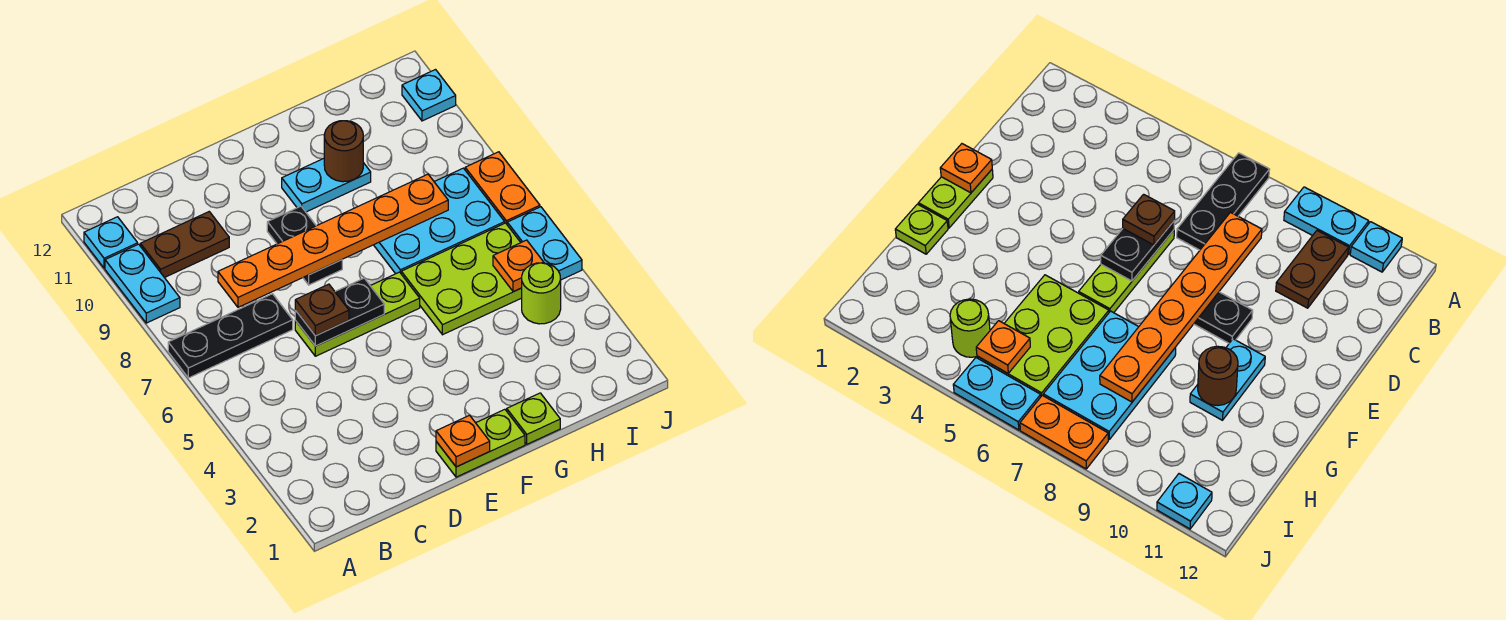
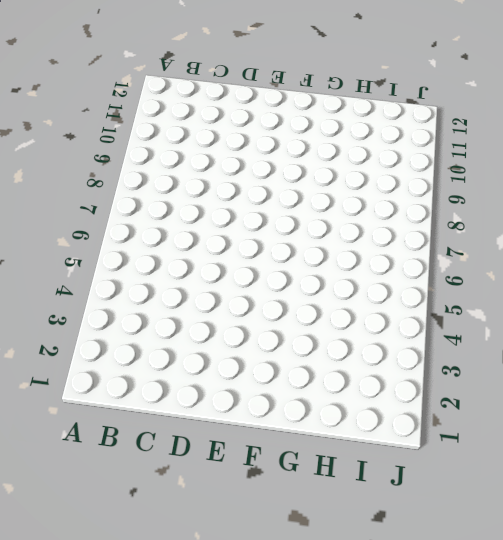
none -> black plate A7:C7 level 1
none -> cyan plate A9:A10 level 1
none -> cyan plate A11 level 1

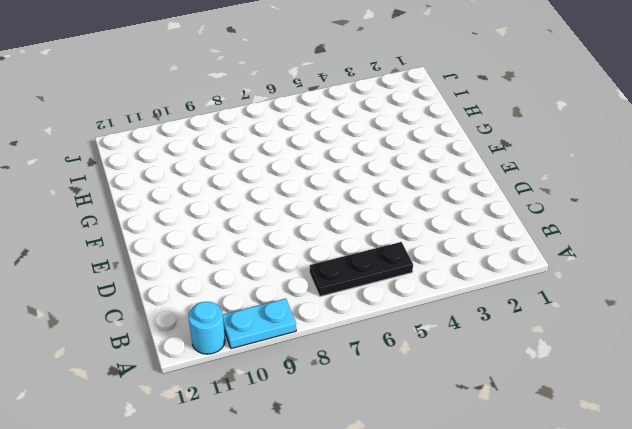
cyan round brick A11 level 1 -> cyan plate A11 level 1
black plate B5:B7 level 1 -> black plate A7:C7 level 1
none -> brown plate B10:C10 level 1
none -> lime plate D6:F6 level 1
none -> lime plate E1:F1 level 1

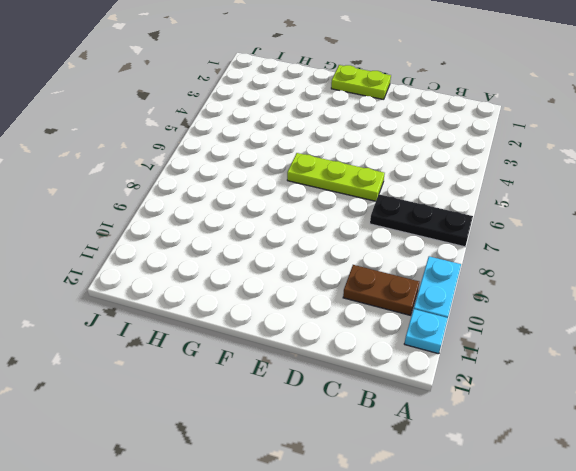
none -> black plate E8:E9 level 1
none -> cyan plate F10:G10 level 1
none -> lime plate G1 level 1

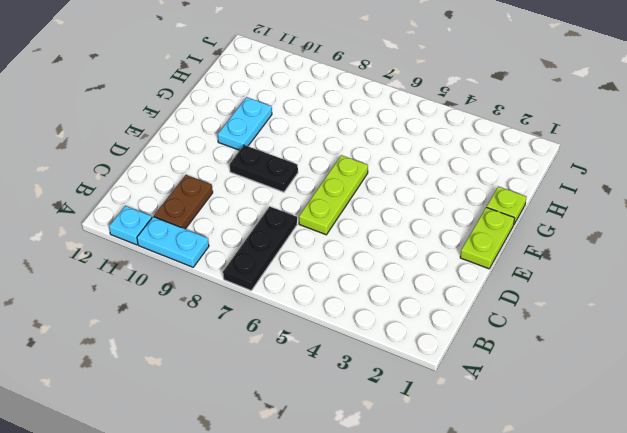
none -> lime plate G5:I6 level 1
none -> cyan plate G7:I8 level 1
none -> lime round brick I4 level 1

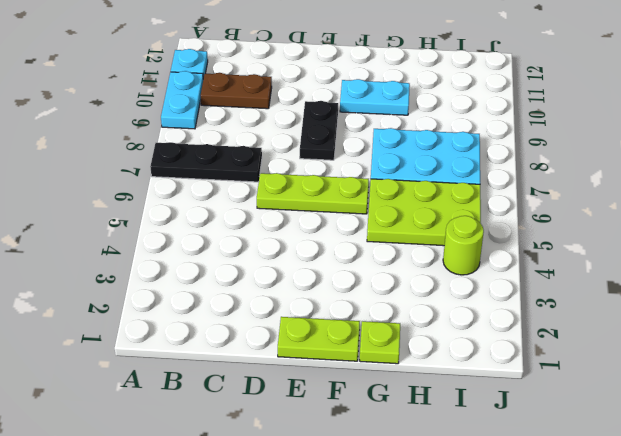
none -> cyan plate J5:J6 level 1
none -> orange plate J7:J8 level 1
none -> cyan plate J11 level 1

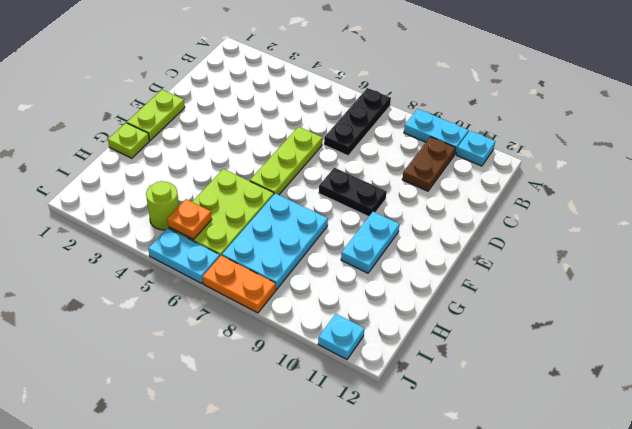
none -> orange plate C8:H8 level 2
none -> black plate D6:E6 level 2
none -> orange plate E1 level 2

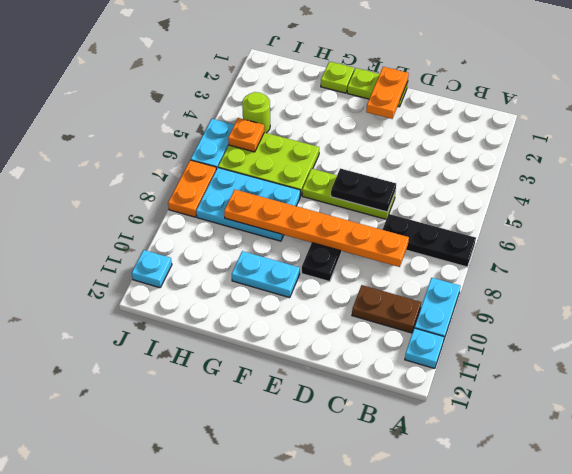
orange plate E1:E2 level 2 -> orange plate E1 level 2
none -> brown round brick G10 level 2
none -> brown plate D6 level 3

